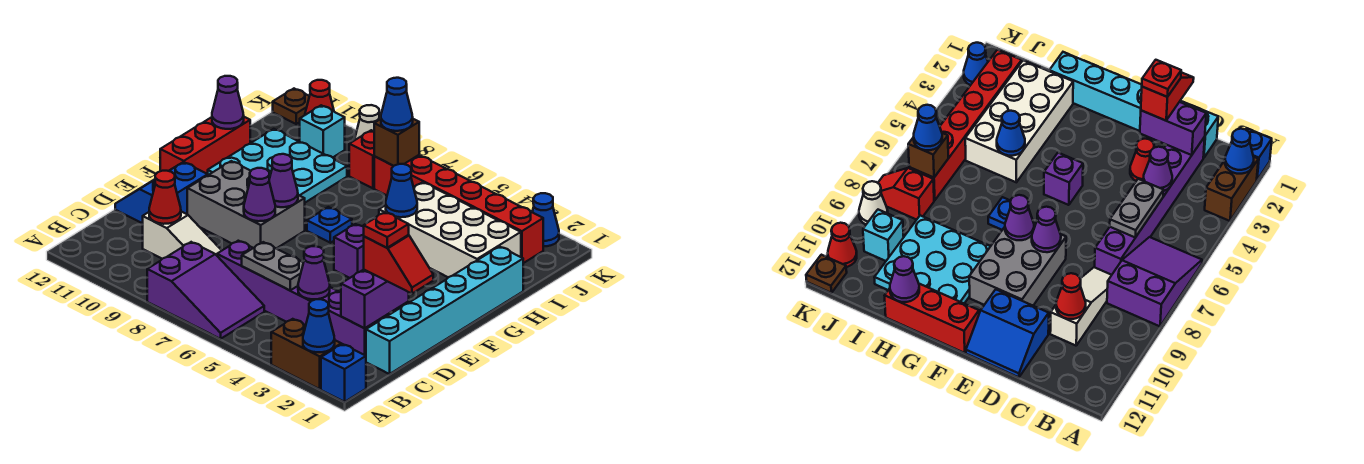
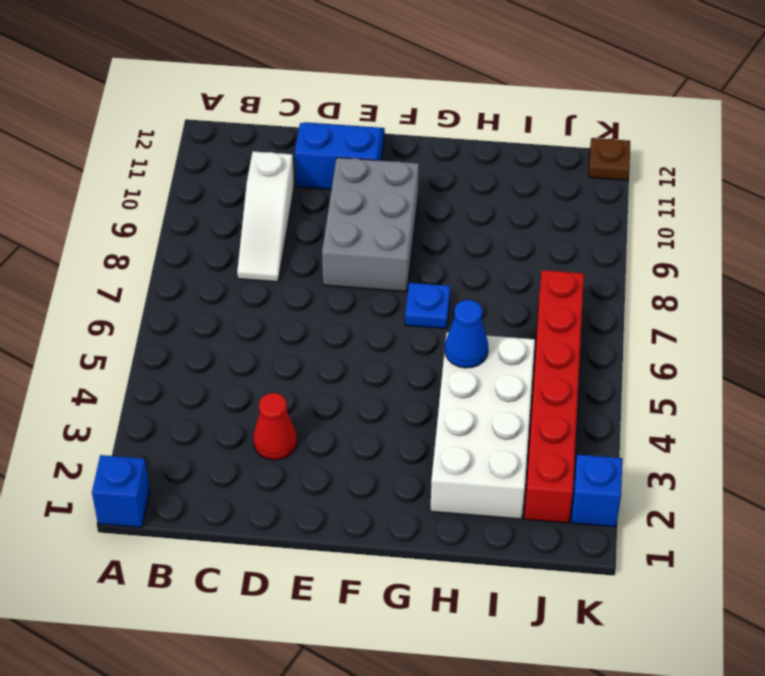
blue brick K2 level 1 -> blue cone K2 level 1
none -> brown brick A2:A3 level 1
none -> purple slope A6:B8 level 1 top 8
none -> cyan brick C1:H1 level 1
none -> purple brick C2:C7 level 1

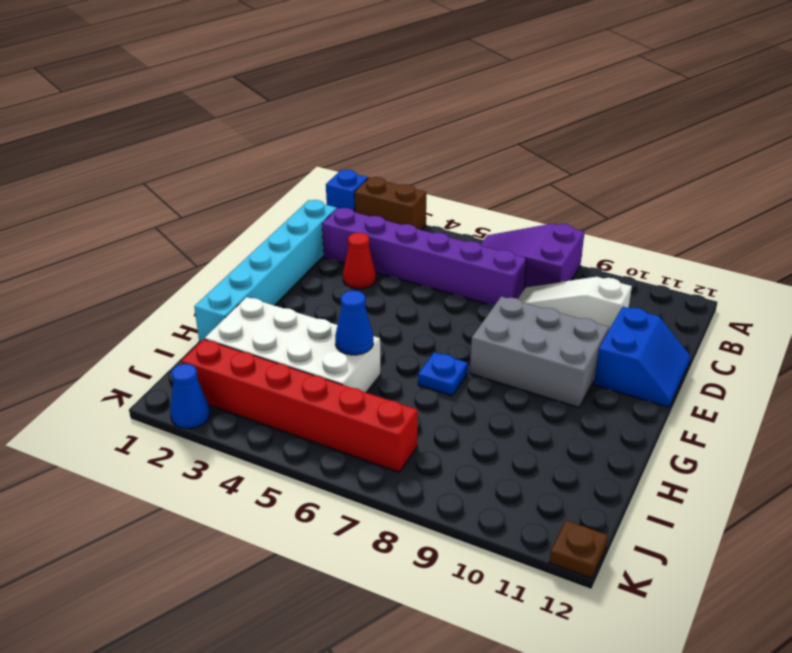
none -> purple brick F5 level 1
none -> red brick F12:H12 level 1
none -> cyan plate G9:I11 level 1
none -> red slope J8:K8 level 1 top J

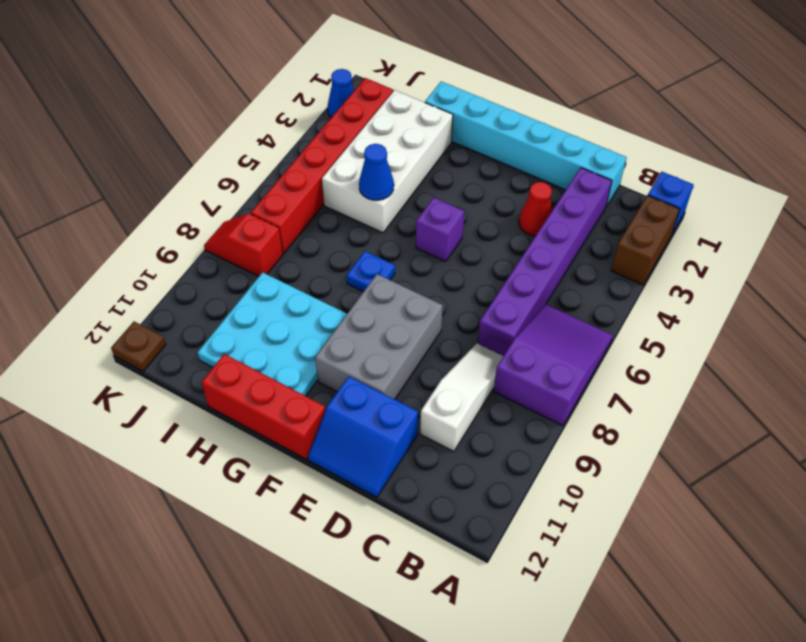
none -> cyan brick J10 level 1
none -> white cone K9 level 1
none -> red cone K11 level 1
none -> blue cone A2 level 2

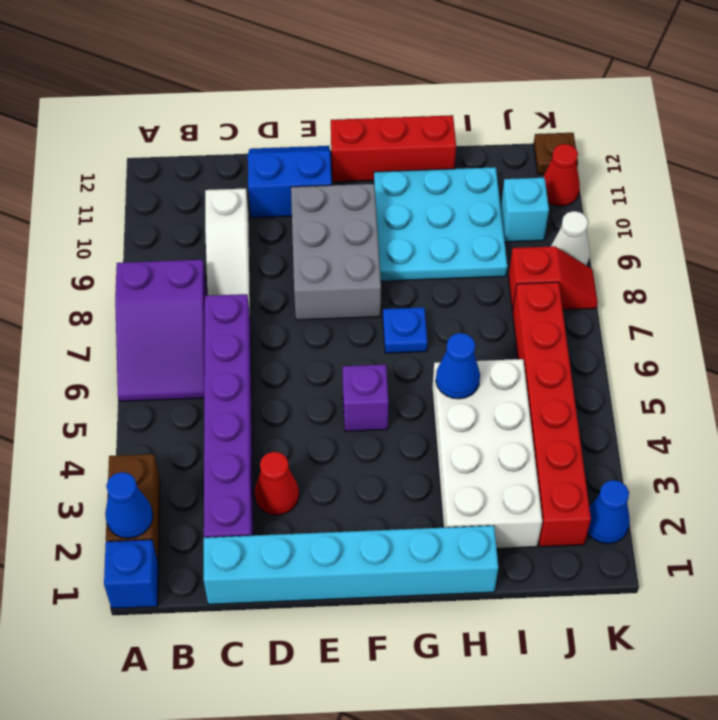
none -> purple brick C2:D2 level 2
none -> purple cone C4 level 2
none -> grey plate C5:C6 level 2
none -> red cone C10 level 2

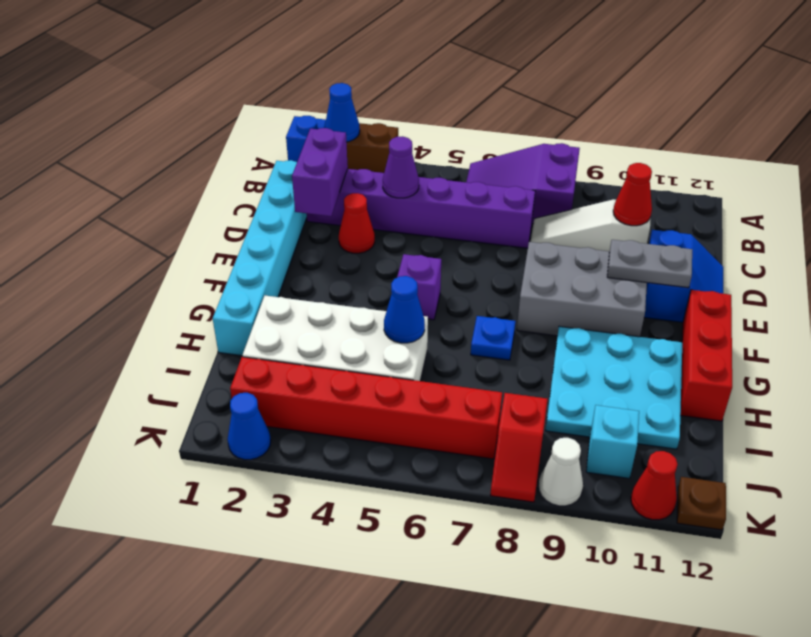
grey plate E10:E11 level 2 -> grey plate C5:C6 level 2
none -> purple cone E8 level 2
none -> purple cone F8 level 2
none -> purple cone H12 level 2
none -> brown brick J7 level 2

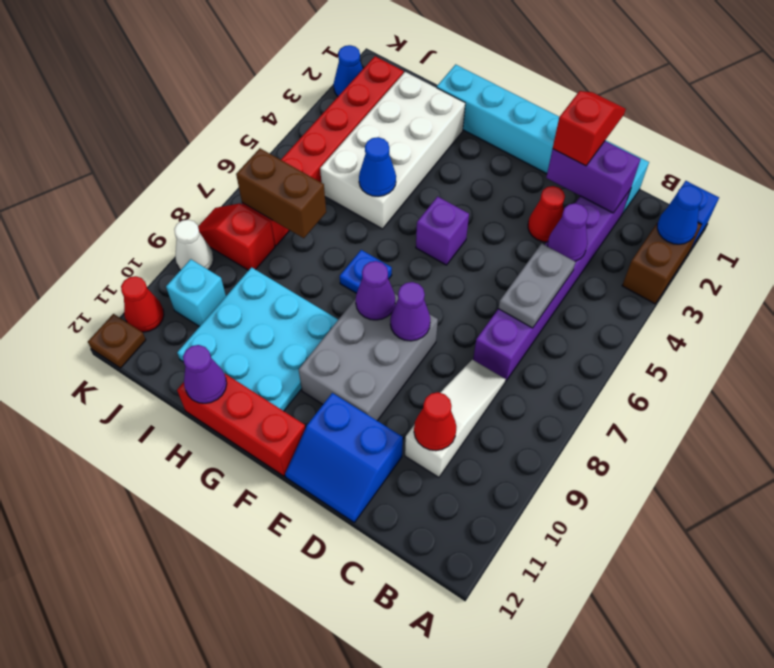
brown brick I7:J7 level 2 -> brown brick J7 level 2
none -> purple slope A6:B8 level 1 top 8
none -> blue cone J7 level 3
none -> red plate D2 level 4

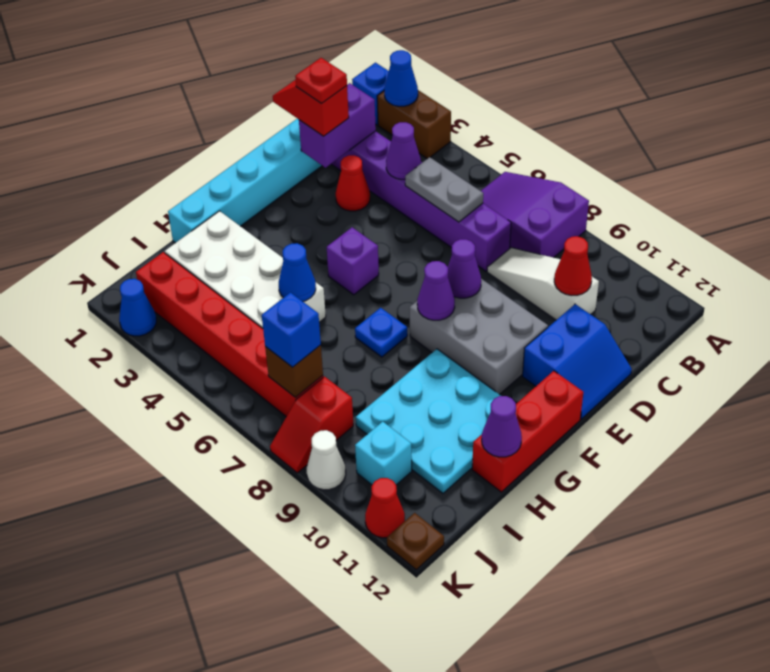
blue brick J7 level 3 -> blue cone J7 level 3

